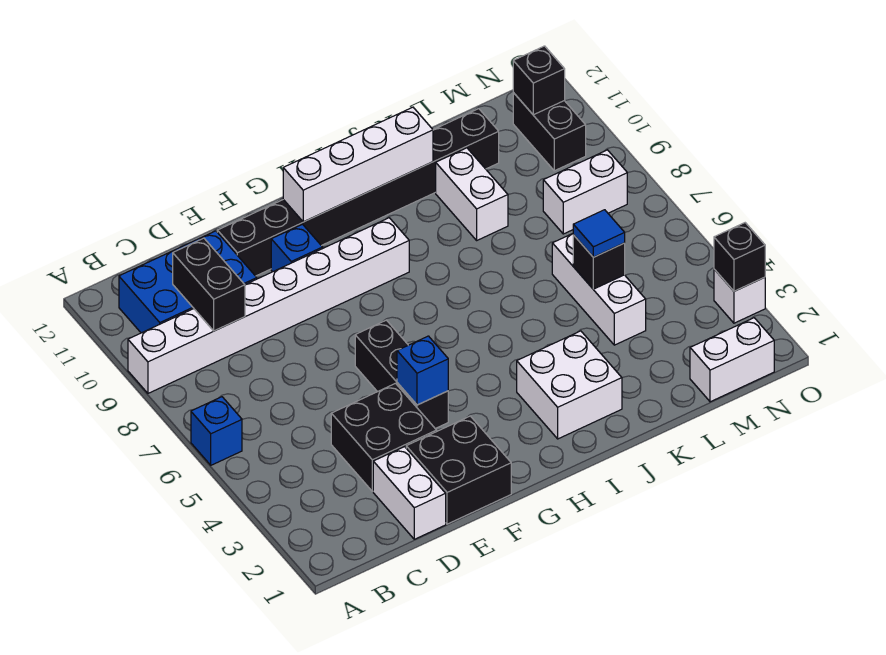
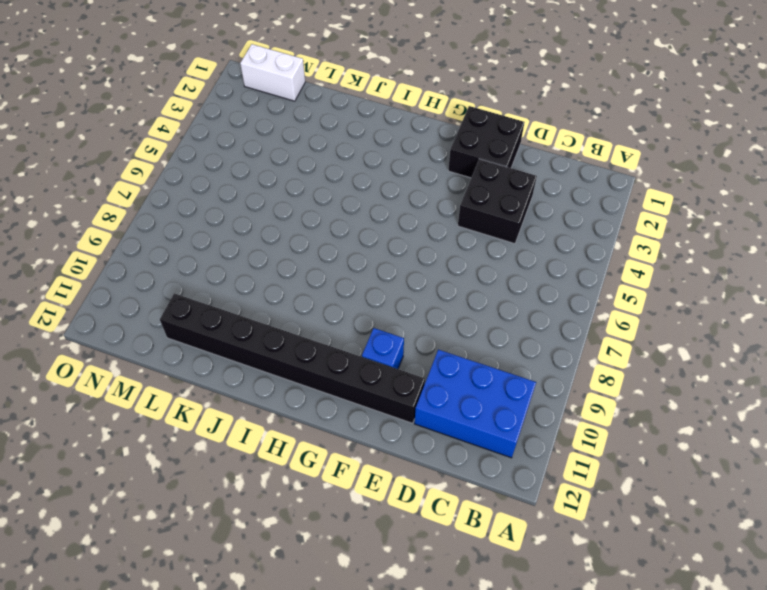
none -> blue brick A6 level 1
none -> white brick A9:H9 level 1
none -> white brick D1:D2 level 1

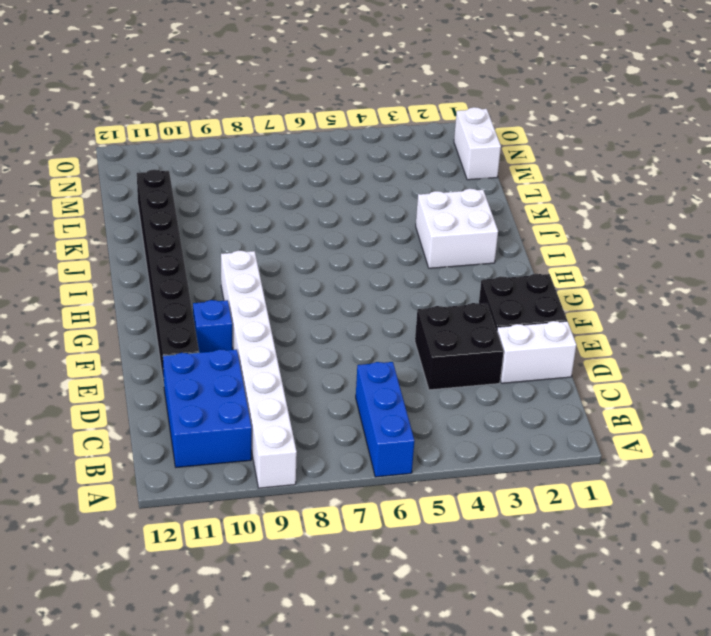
blue brick A6:C6 level 1 -> blue brick A6 level 1
none -> black brick F4:F6 level 1
none -> white brick K9:K10 level 1
none -> white brick L4:L6 level 1

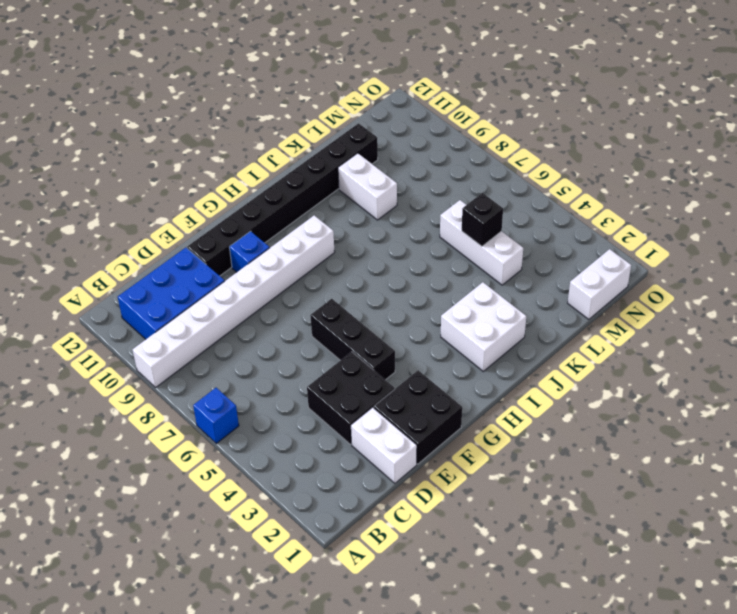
none -> white brick M8:N8 level 1
none -> black brick N10:N11 level 1
none -> white brick O3 level 1

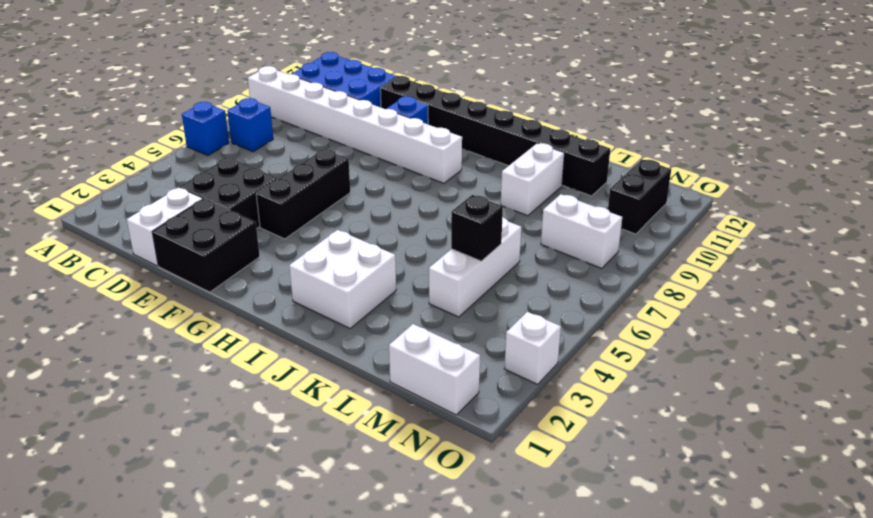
blue brick B7 level 1 -> blue brick F4 level 2
none -> black brick C9:C10 level 2
none -> white brick G11:J11 level 2
none -> black brick N11 level 2

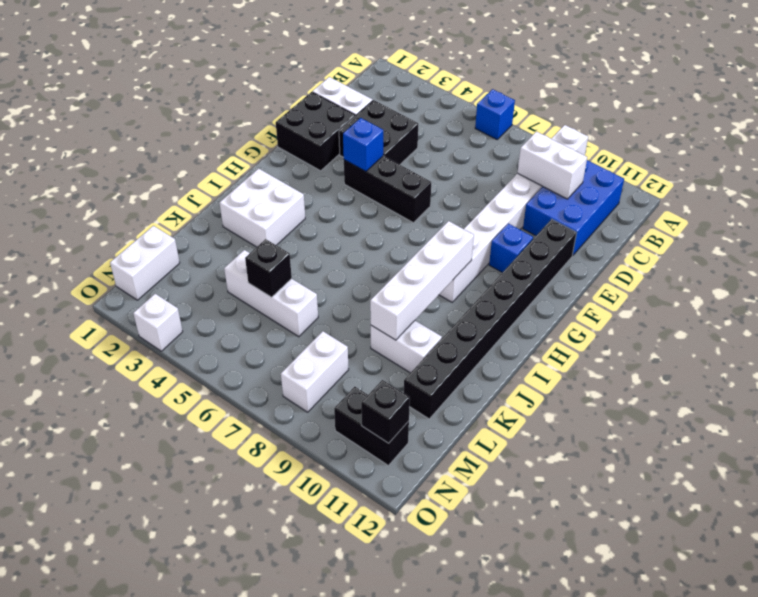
white brick C9:C10 level 2 -> black brick C9:C10 level 2
white brick H9:K9 level 2 -> white brick G11:J11 level 2
none -> black brick O3 level 2
none -> blue tile L5 level 3

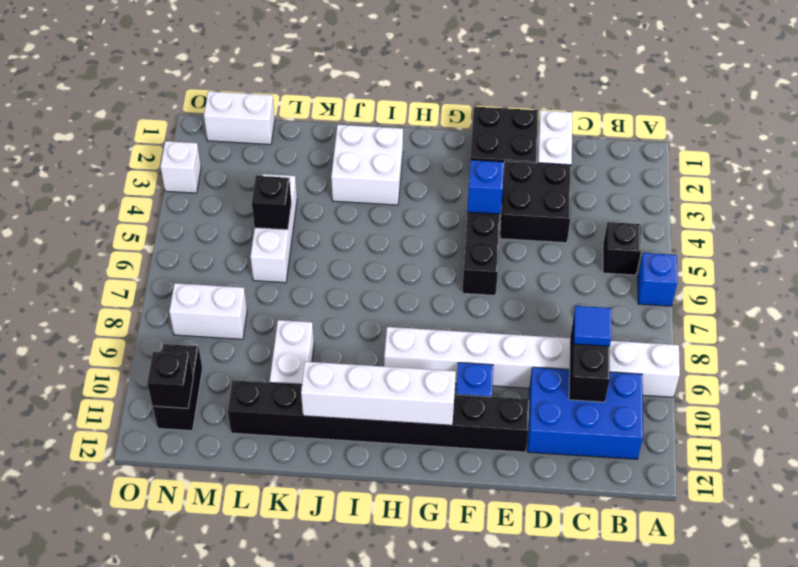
black brick B5 level 1 -> black brick O3 level 2
blue tile C9 level 3 -> blue tile L5 level 3

